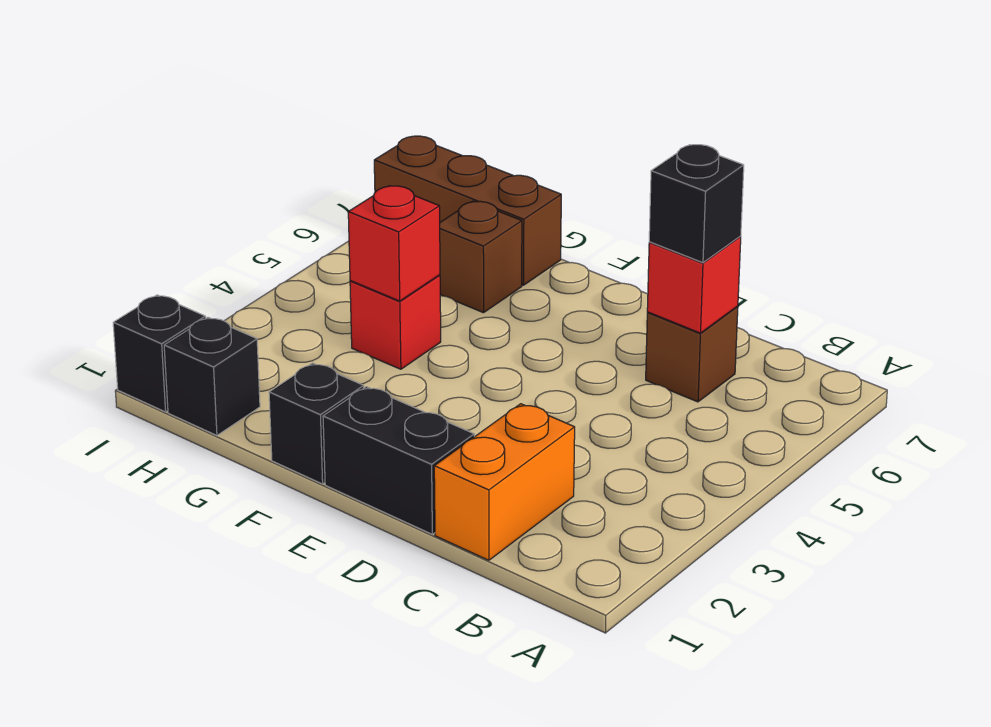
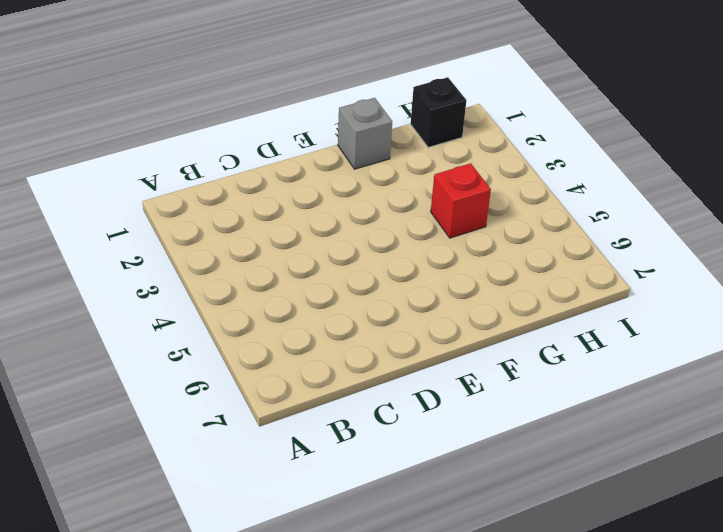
grey brick F1 level 1 -> black brick F1 level 1
none -> orange brick C1:C2 level 1
none -> brown brick C6 level 1
none -> black brick D1:E1 level 1

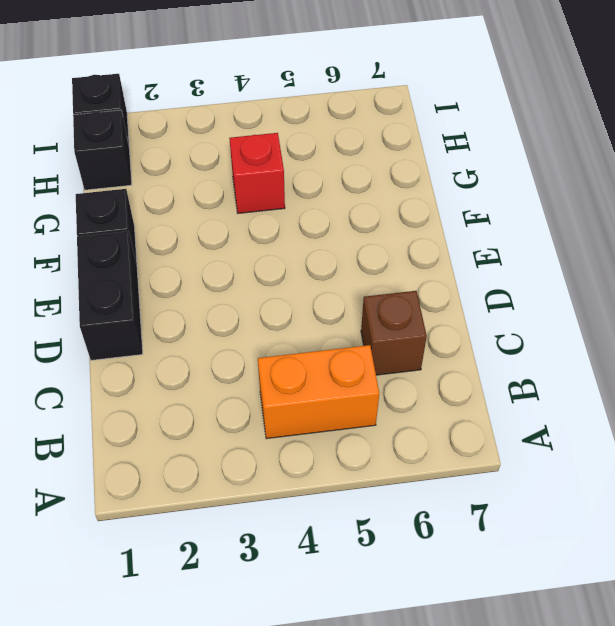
orange brick B4:B5 level 1 -> orange brick C1:C2 level 1
none -> brown brick G6 level 1
none -> brown brick G7:I7 level 1
none -> red brick C6 level 2

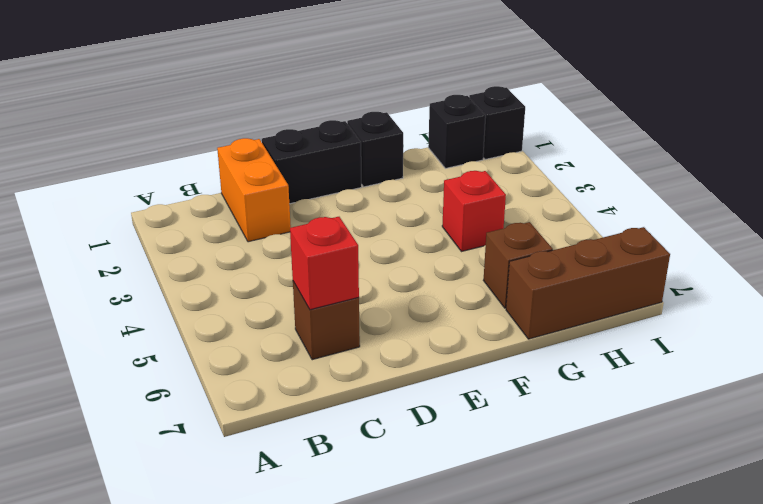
none -> red brick G4 level 2
none -> black brick C6 level 3

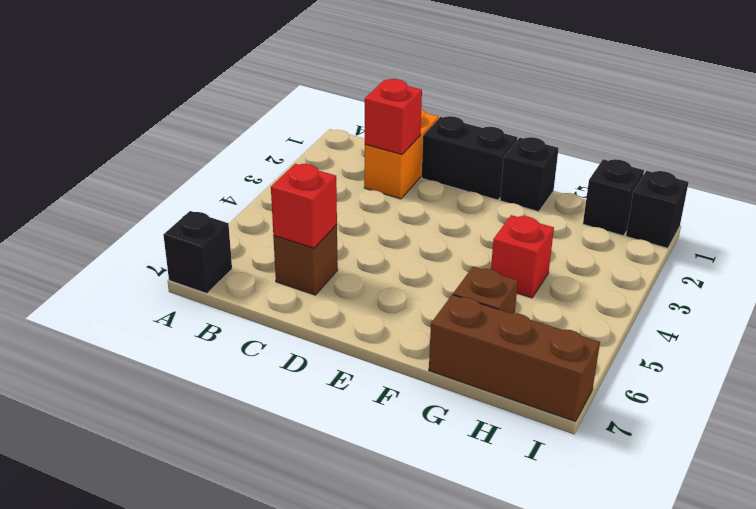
black brick A7 level 1 -> black brick C6 level 3
red brick C2 level 2 -> red brick G4 level 2

